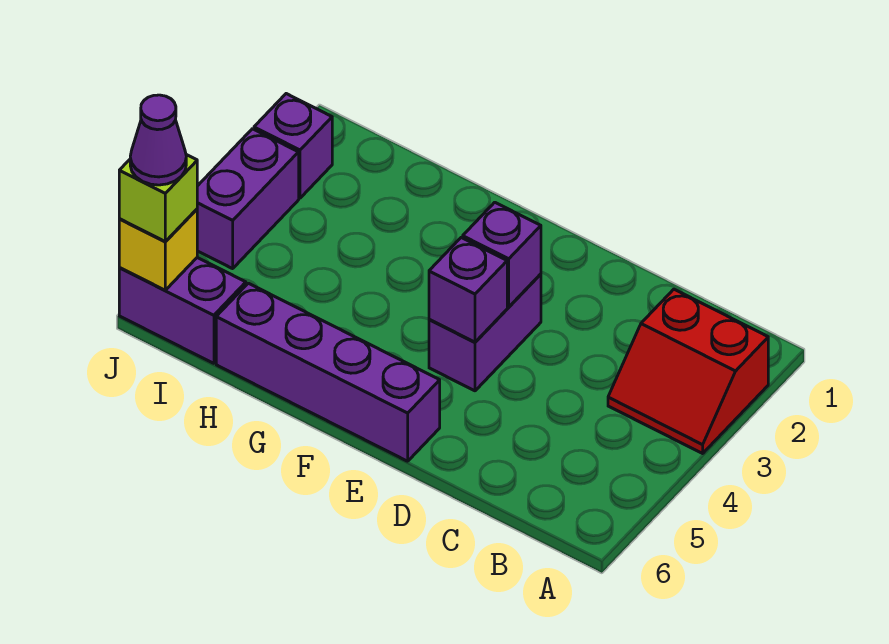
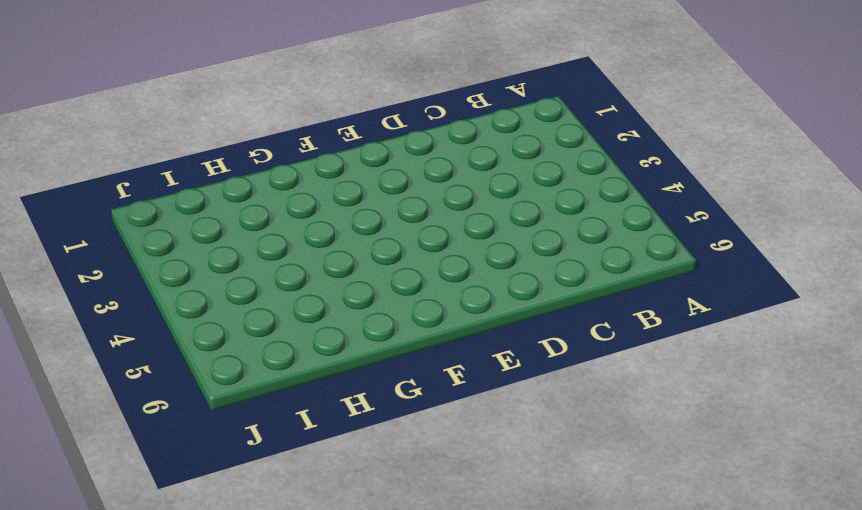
none -> red slope A2:B3 level 1 top 2
none -> purple brick E3:E4 level 1

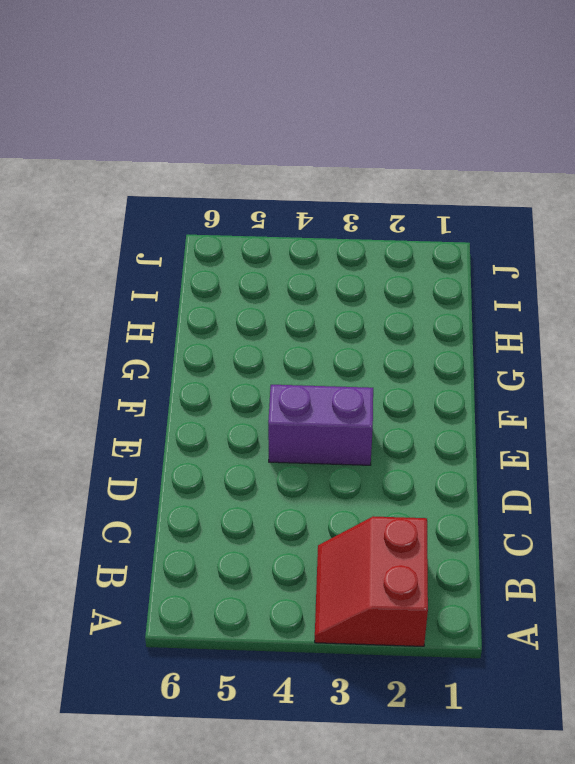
none -> purple brick E6:H6 level 1
none -> purple brick I6:J6 level 1

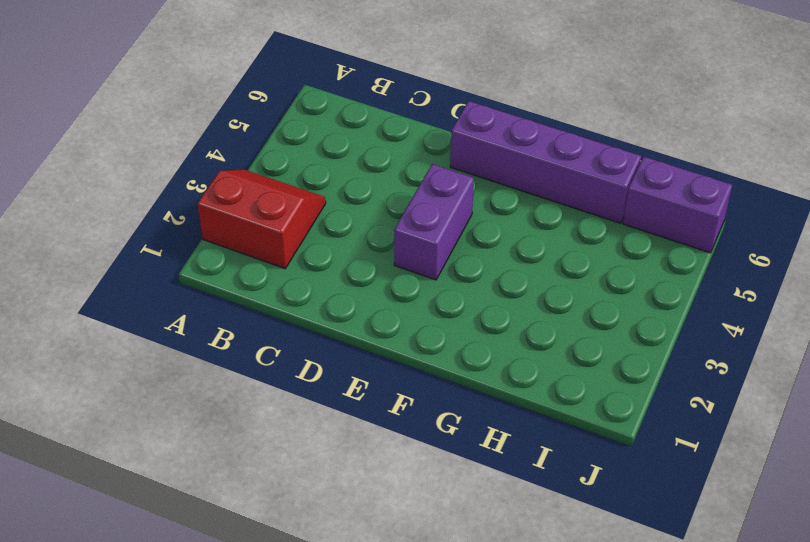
none -> purple brick J2 level 1
none -> purple brick J3:J4 level 1

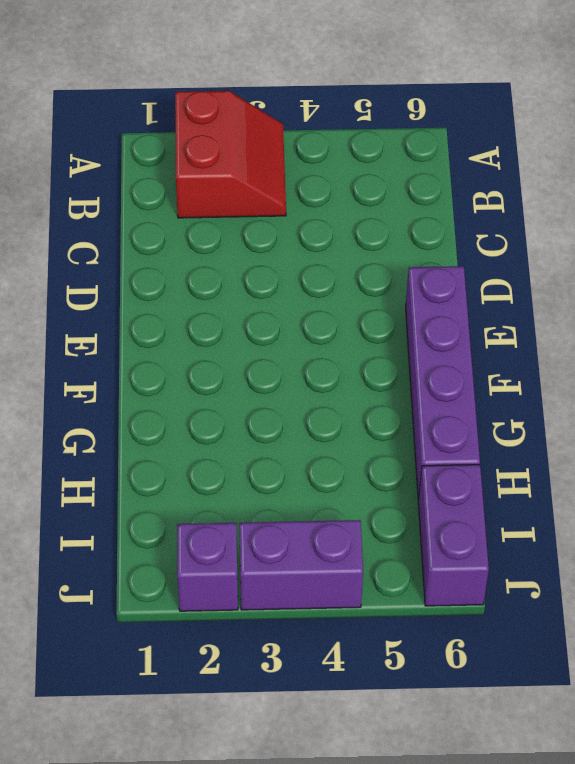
none -> purple brick E3:E4 level 1
none -> purple brick E3 level 2

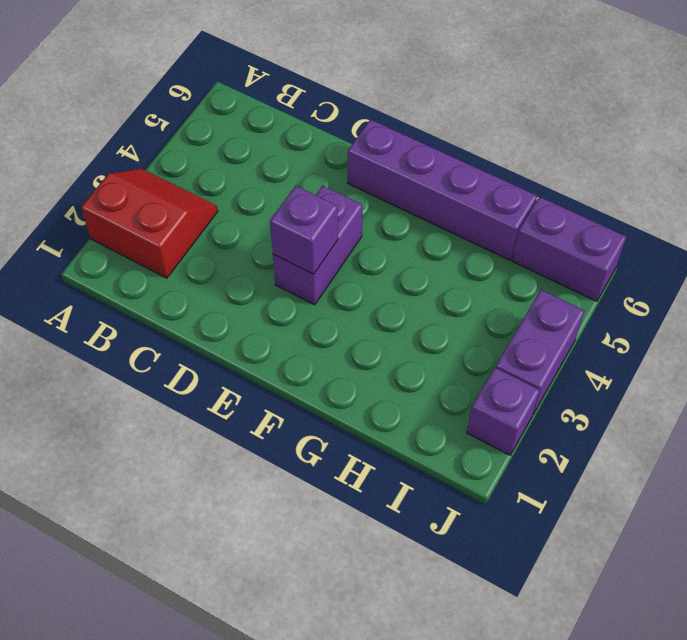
none -> purple brick E4 level 2
none -> yellow brick J6 level 2

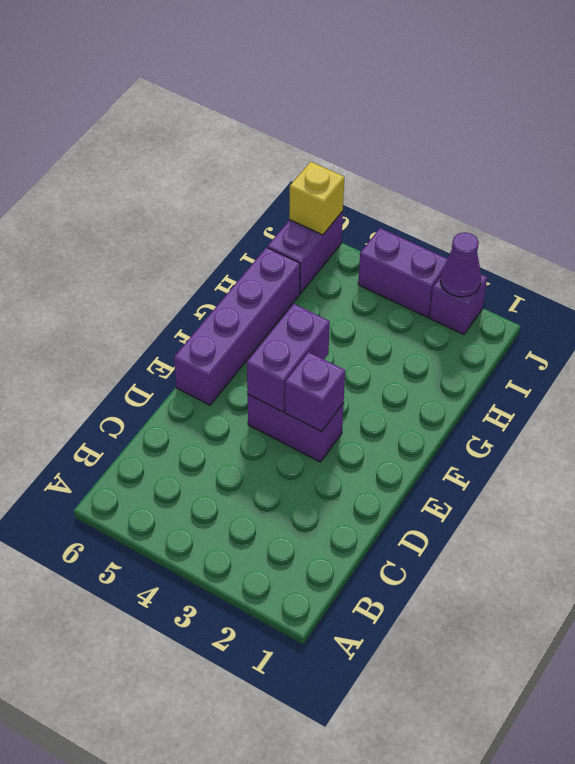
purple brick E4:F4 level 2 -> purple brick E4 level 2
purple cone J2 level 2 -> purple cone J6 level 4
none -> red slope A2:B3 level 1 top 2
none -> lime brick J6 level 3

